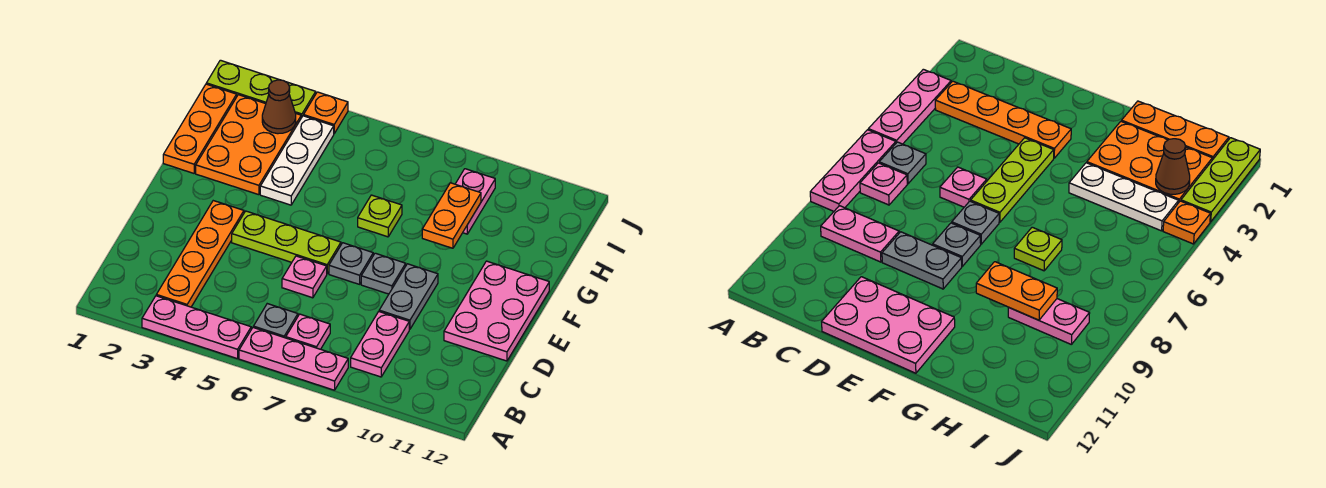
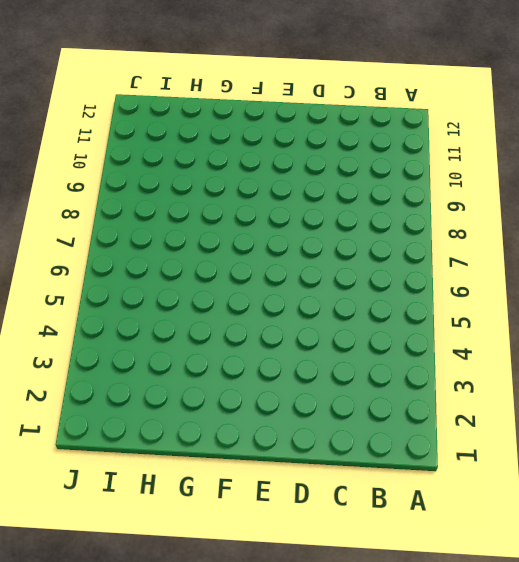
none -> pink plate A3:A5 level 1
none -> pink plate A6:A8 level 1
none -> orange plate B3:E3 level 1

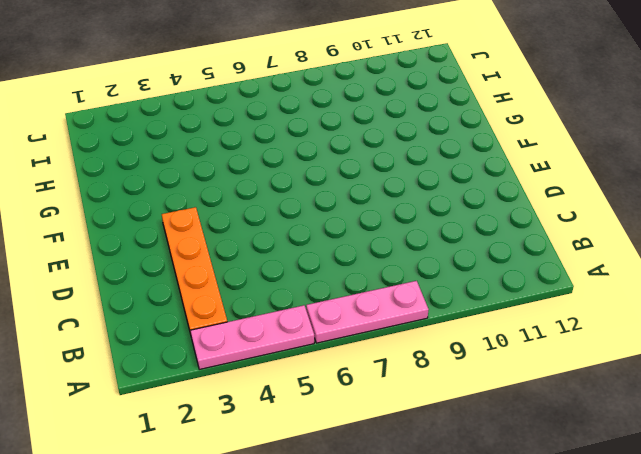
none -> grey plate B6 level 1
none -> pink plate B7 level 1
none -> pink plate B9:C9 level 1

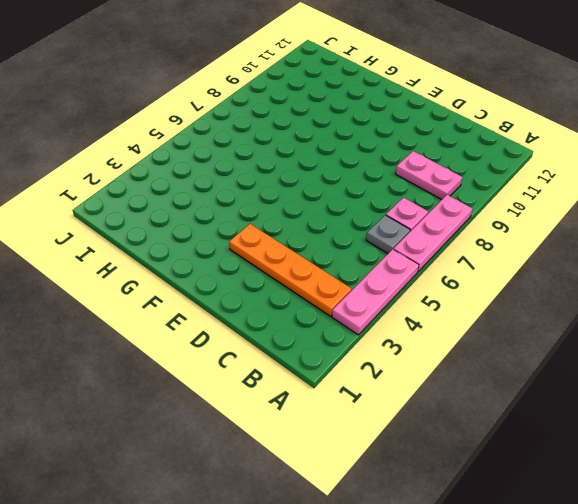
none -> pink plate D6 level 1
none -> grey plate D9:E9 level 1
none -> pink plate D11:F12 level 1

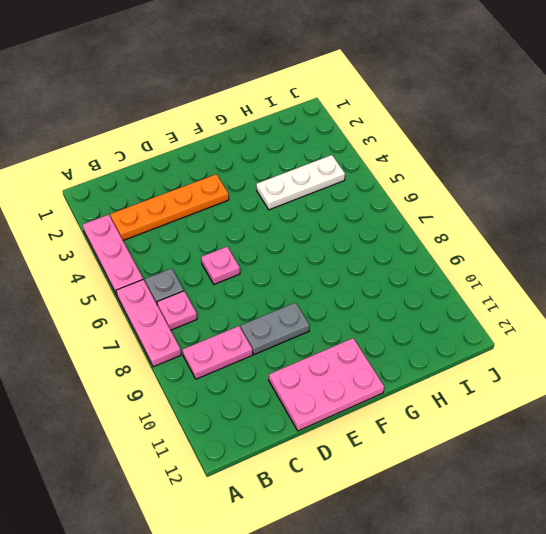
none -> lime plate E4:E6 level 1
none -> grey plate E7 level 1
none -> grey plate E8 level 1

